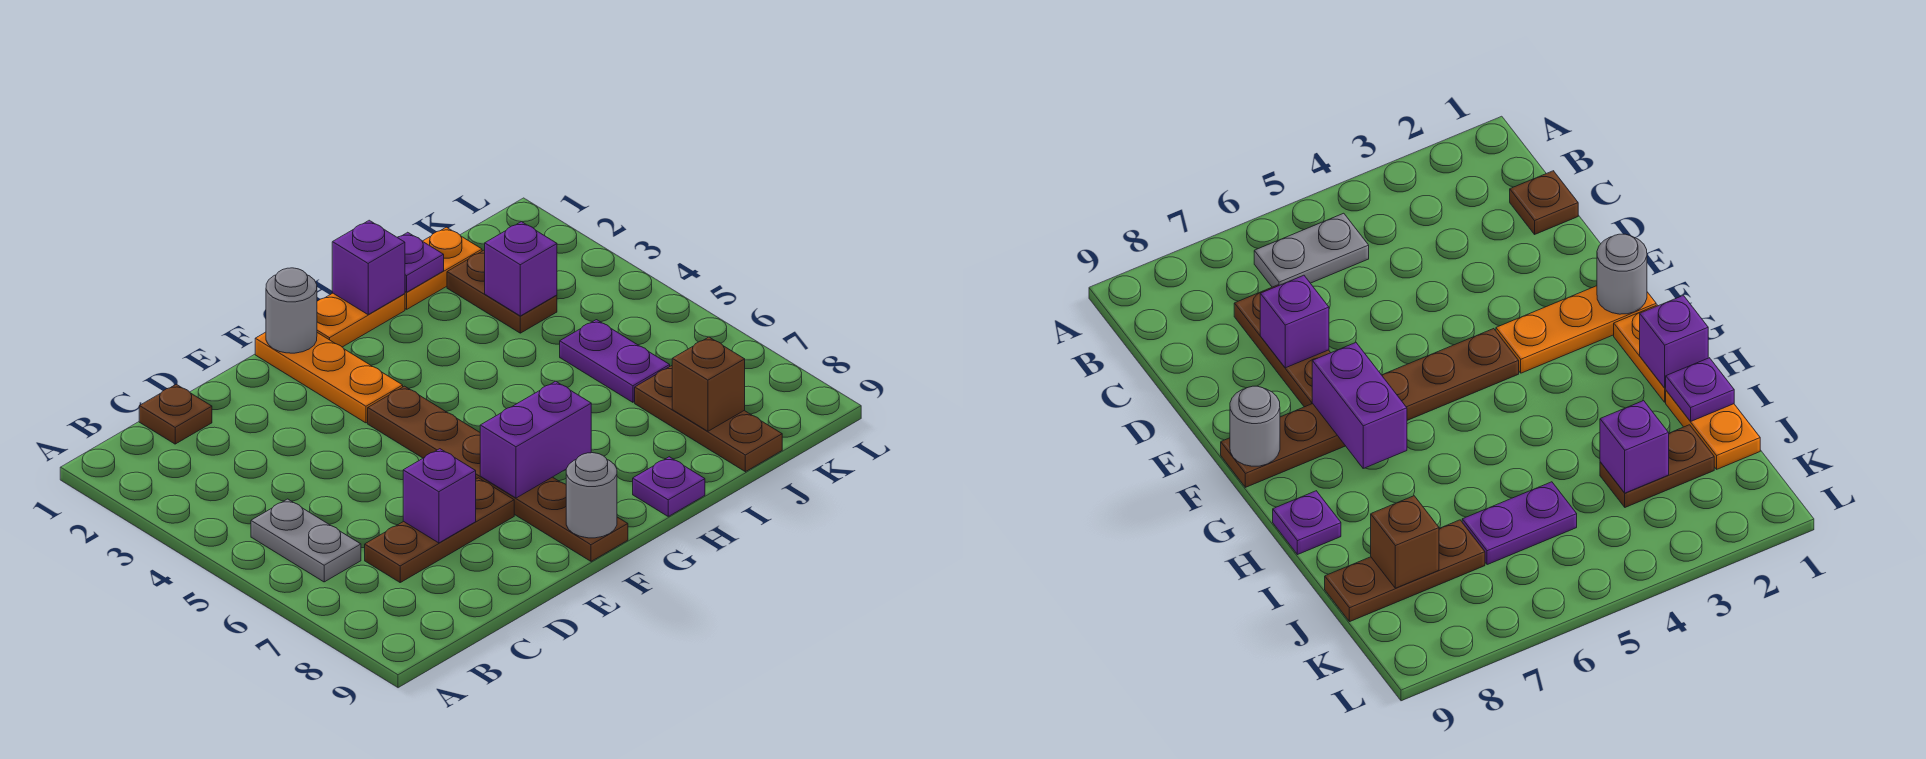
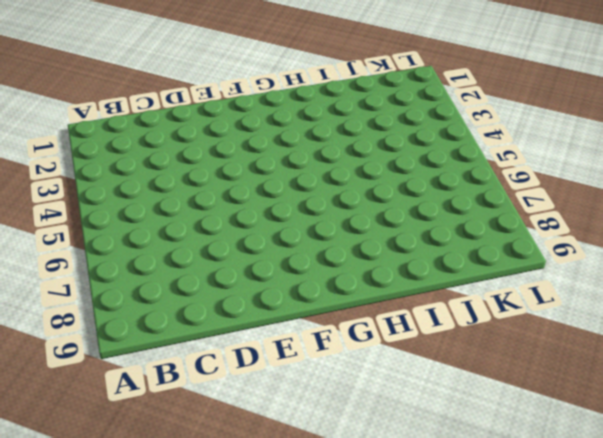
none -> grey plate B5:B6 level 1
none -> brown plate C1 level 1
none -> brown plate C7:E7 level 1

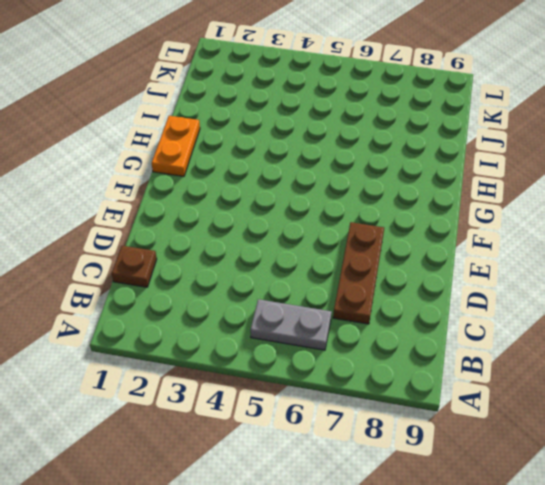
none -> orange plate F1:F3 level 1
none -> brown plate F4:F9 level 1
none -> purple plate H9 level 1

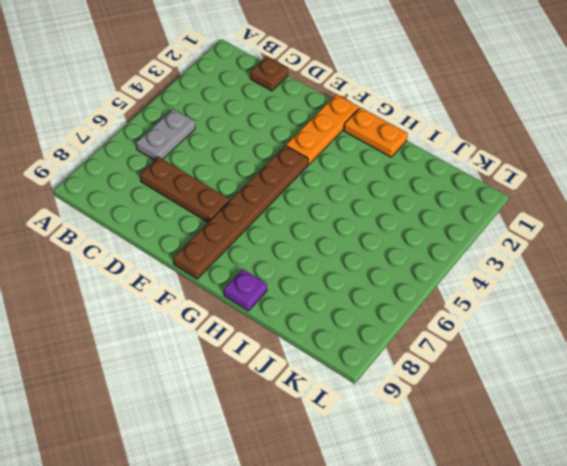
none -> orange plate I1:J1 level 1
none -> brown plate J2:J3 level 1
none -> purple plate J5:J6 level 1

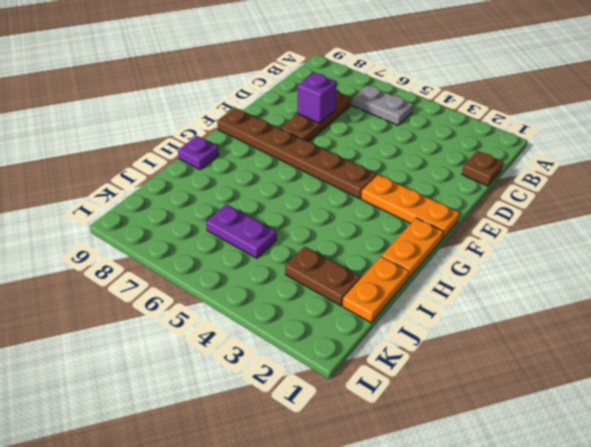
none -> brown plate J7:J9 level 1
none -> grey round brick F1 level 2
none -> purple brick F7:G7 level 2

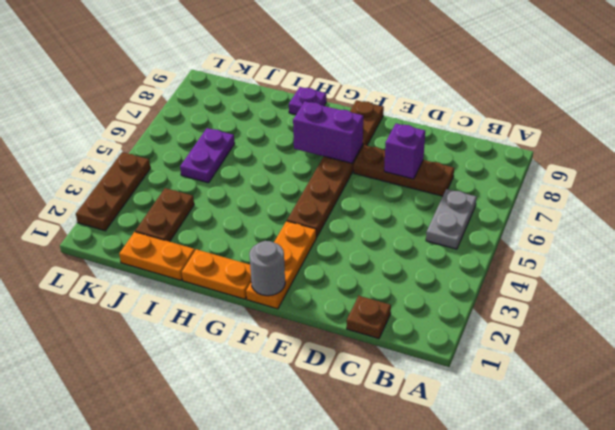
brown plate L2:L4 level 1 -> brown plate J7:J9 level 1
none -> grey round brick F9 level 2
none -> purple brick H1 level 2
none -> purple plate I1 level 2

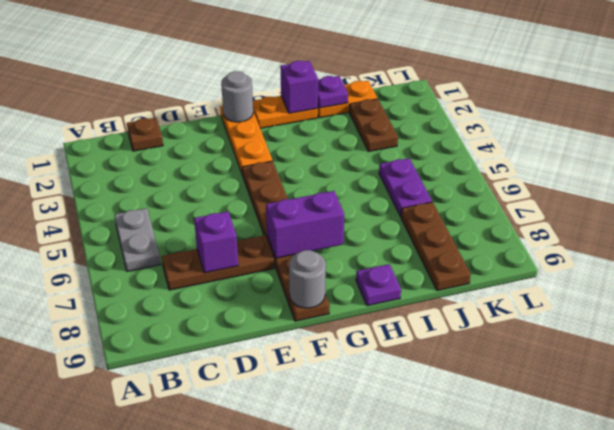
none -> purple brick J3 level 2
none -> brown brick J8 level 2

